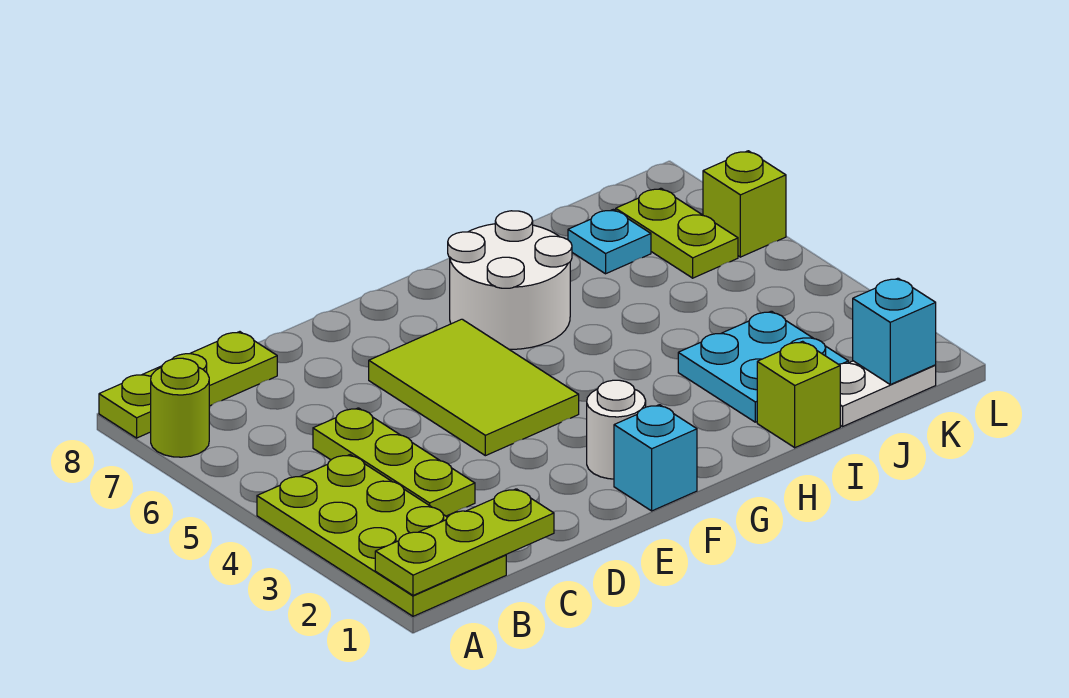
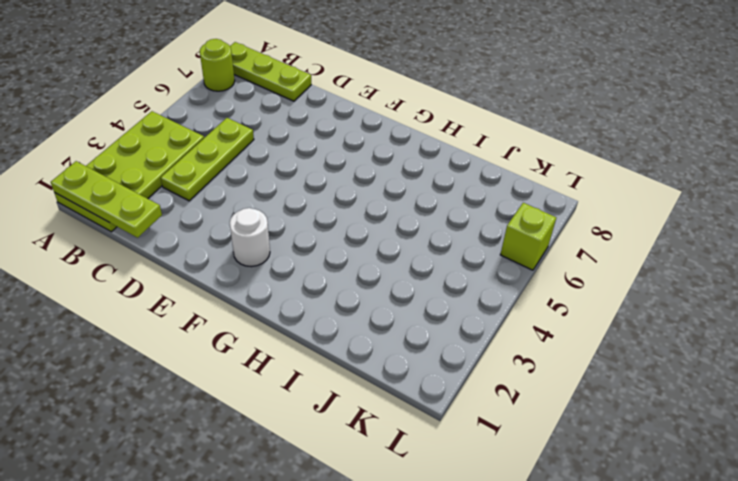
none -> lime tile E4:F6 level 1
none -> cyan brick F1 level 1
none -> white round brick G6:H7 level 1

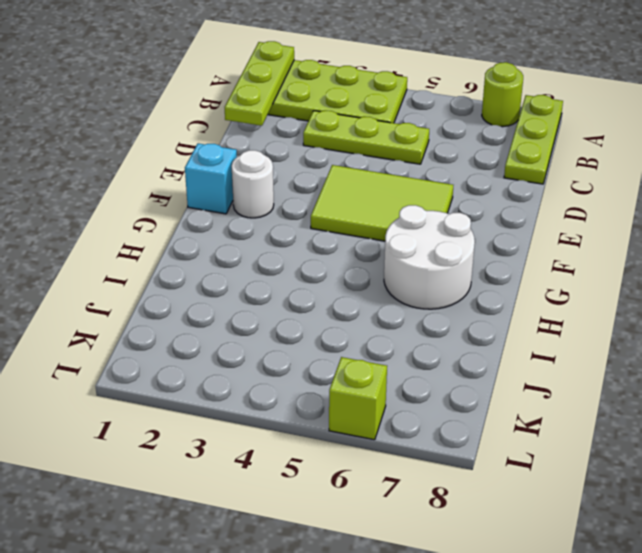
none -> lime brick I1 level 1
none -> cyan plate I2:J3 level 1
none -> white plate J1:K1 level 1

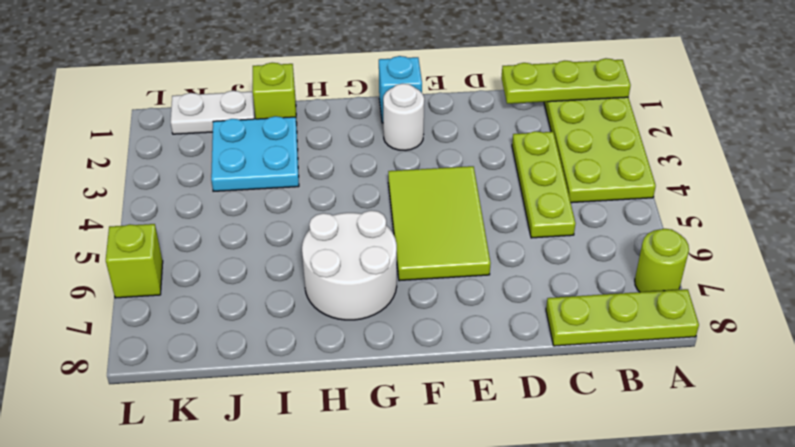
none -> cyan plate J7 level 1
none -> lime plate K6:K7 level 1
none -> cyan brick K1 level 2

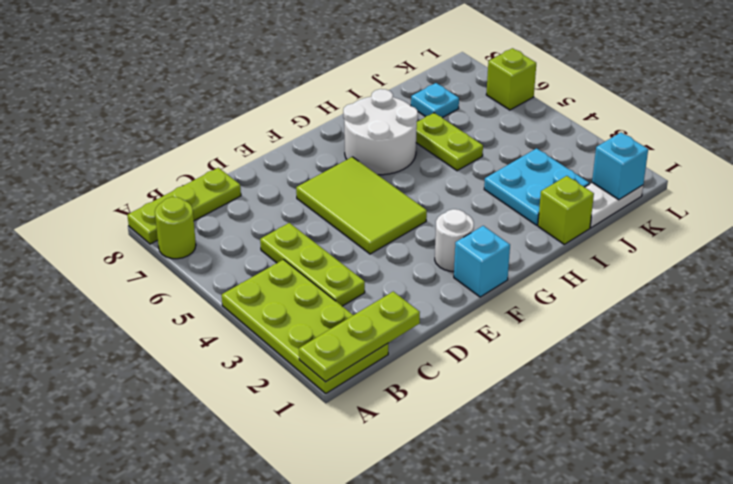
lime plate I5:I6 level 1 -> lime plate K6:K7 level 1

